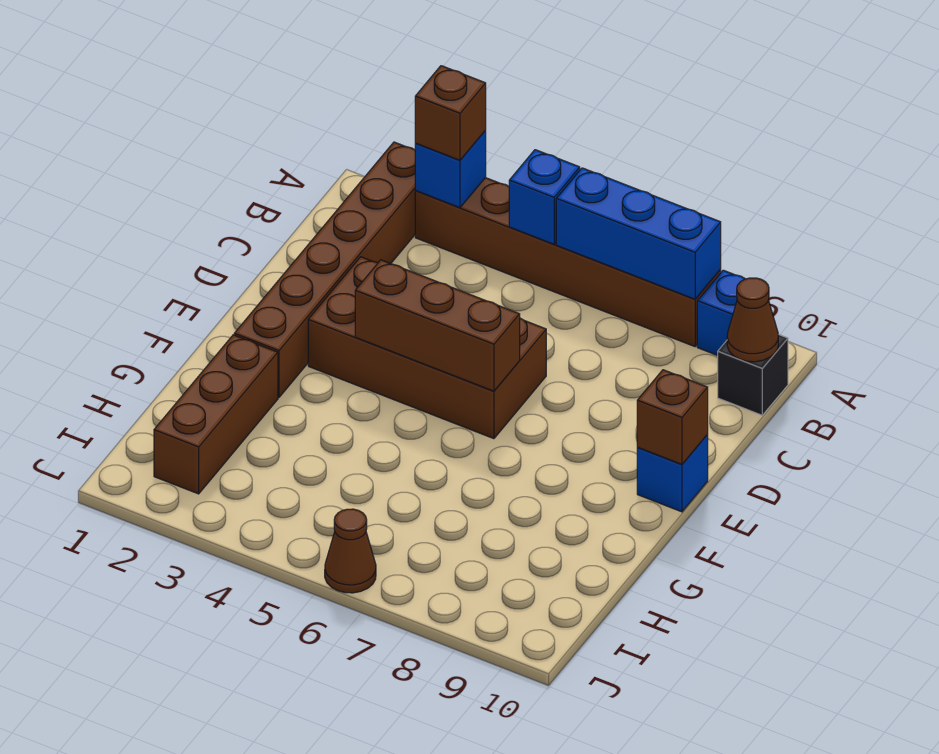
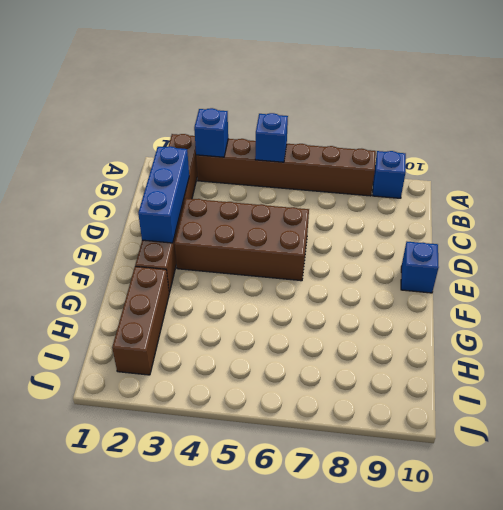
blue brick C2:E2 level 2 -> blue brick A6:A8 level 2
none -> black brick B10 level 1
none -> brown cone J6 level 1
none -> brown cone B10 level 2

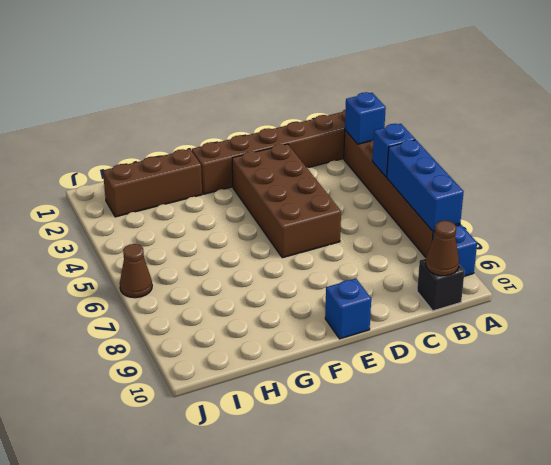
none -> brown brick E4:E6 level 2
none -> brown brick E10 level 2
none -> brown brick A3 level 3

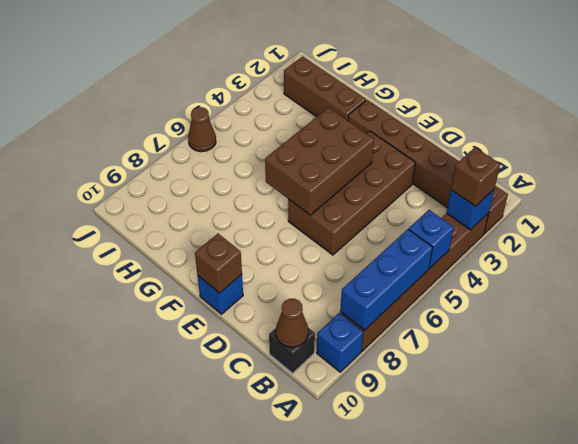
brown brick E4:F6 level 2 -> brown brick E4:E6 level 2

